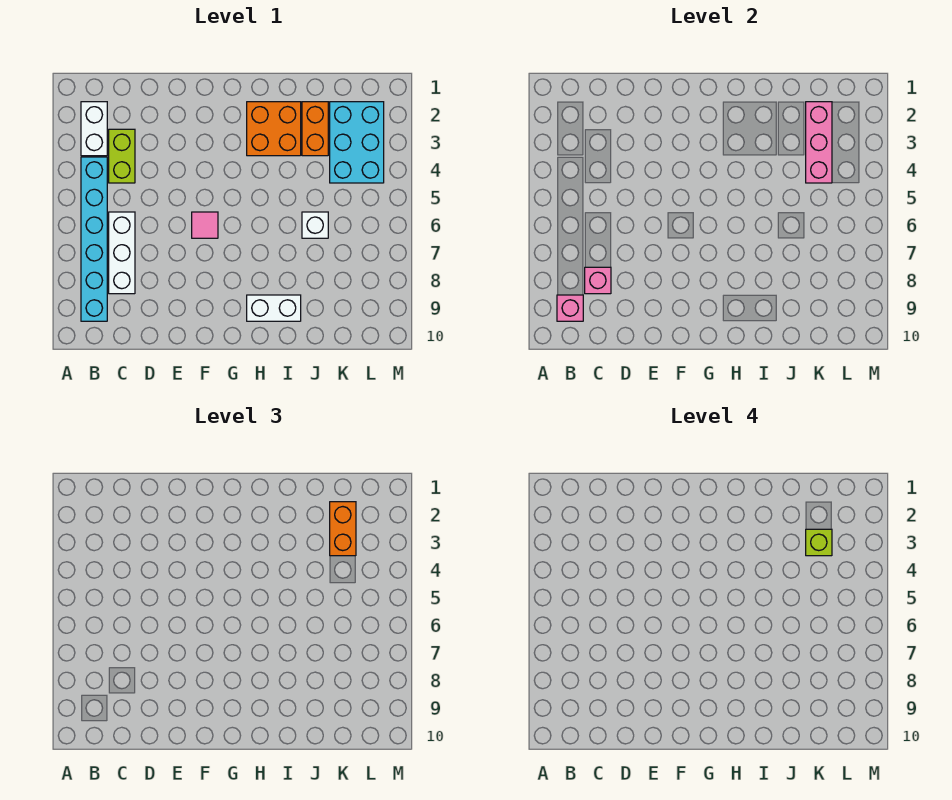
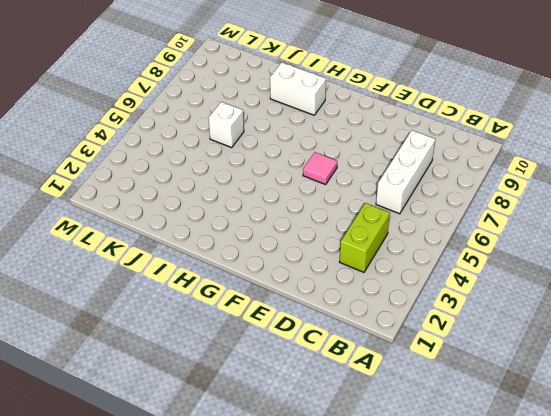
none -> white brick B2:B3 level 1
none -> cyan brick B4:B9 level 1
none -> orange brick H2:I3 level 1

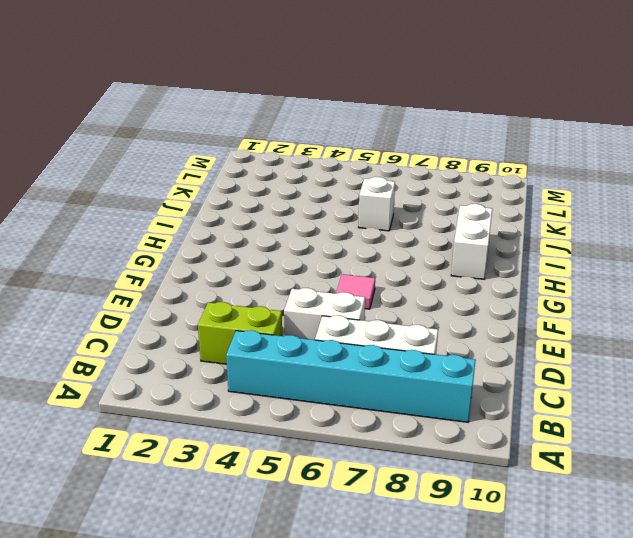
white brick D5:D6 level 1 -> white brick B2:B3 level 1
none -> orange brick H2:I3 level 1
none -> orange brick J2:J3 level 1
none -> cyan brick K2:L4 level 1

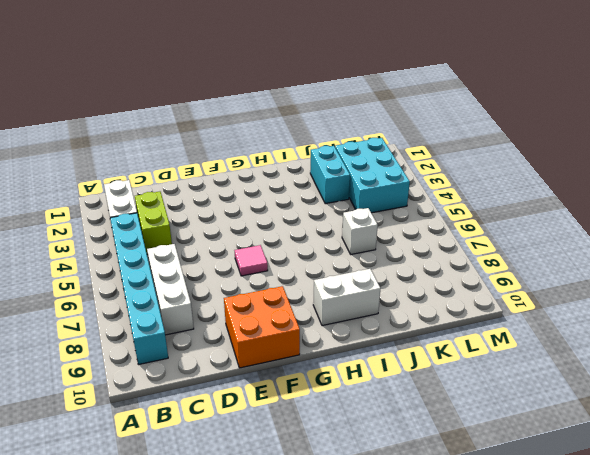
orange brick E9:F10 level 1 -> orange brick H2:I3 level 1
cyan brick J2:J3 level 1 -> orange brick J2:J3 level 1
none -> pink brick B9 level 2
none -> pink brick C8 level 2
none -> pink brick K2:K4 level 2

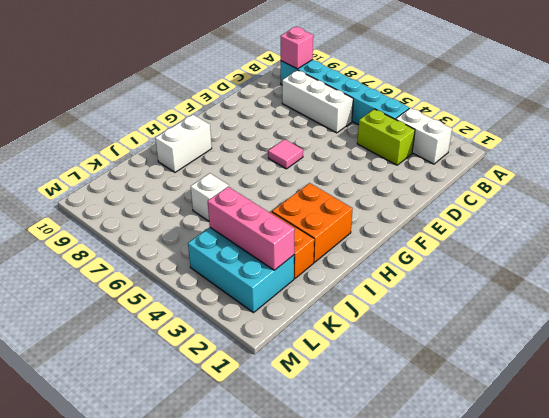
none -> pink brick C8 level 2
none -> orange brick K2:K3 level 3
none -> lime brick K3 level 4

